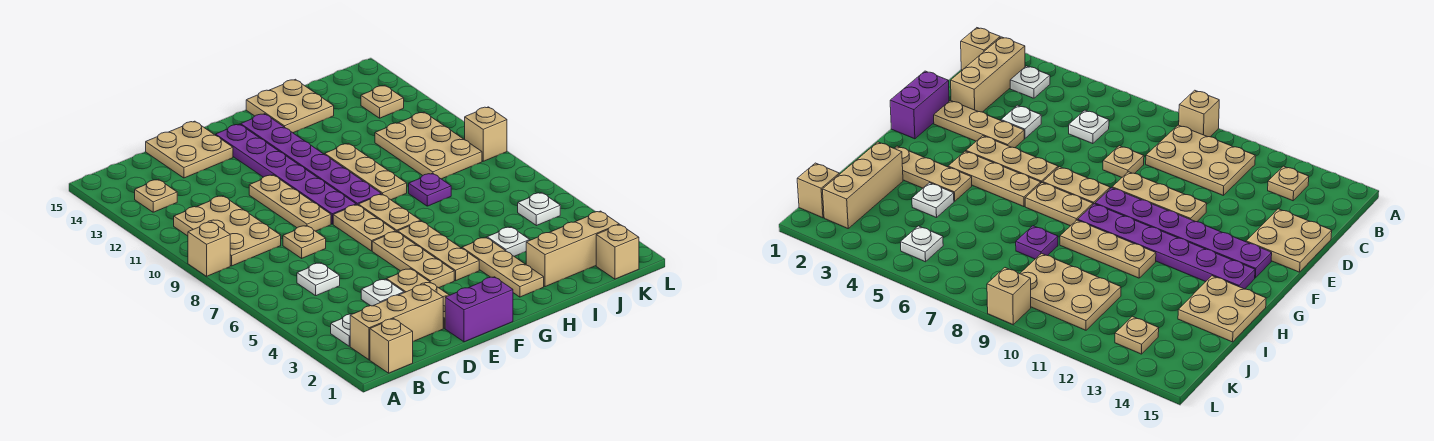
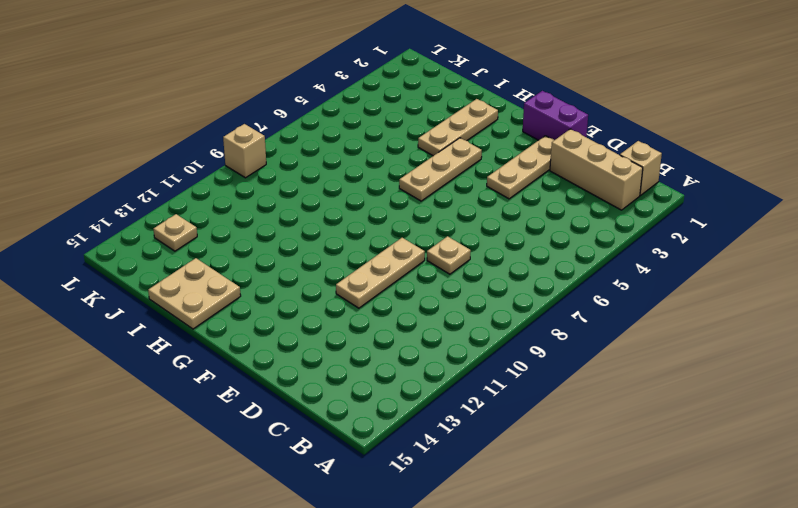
none -> tan brick A9 level 1
none -> white plate B3 level 1
none -> tan plate B9:C11 level 1
none -> tan plate B13 level 1

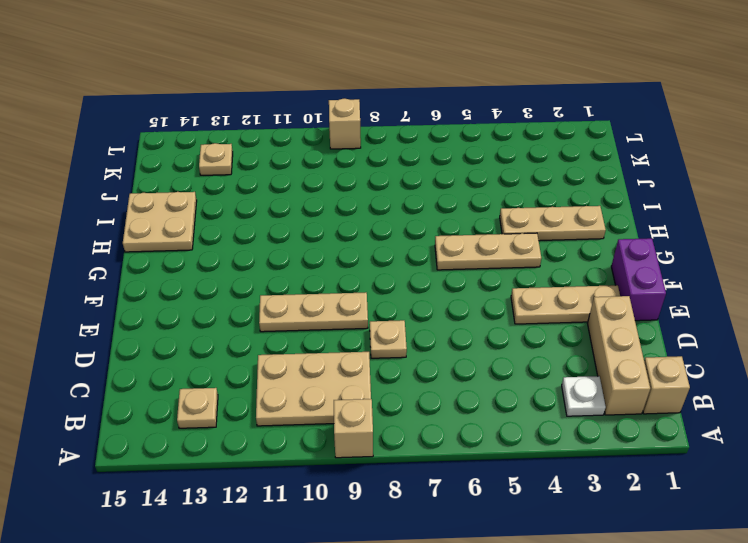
none -> white plate C6 level 1
none -> white plate D4 level 1
none -> tan plate D14:E15 level 1
none -> tan plate F4:F6 level 1

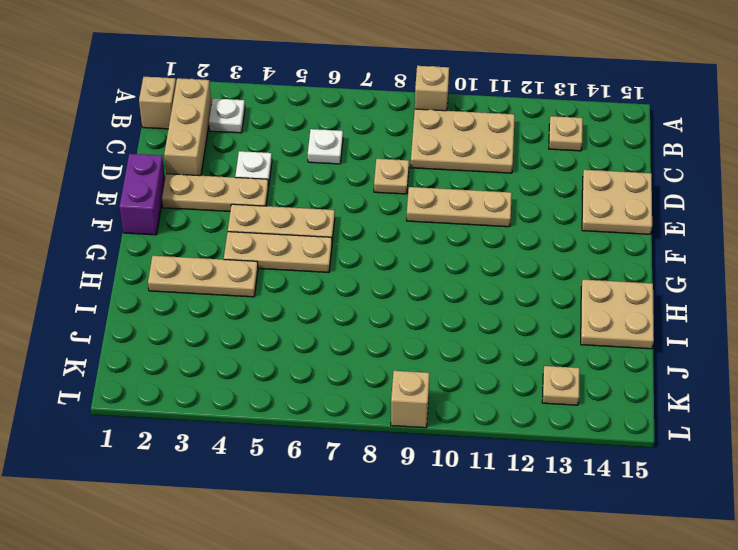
none -> tan plate F7:F8 level 1
none -> purple plate F9:F14 level 1
none -> tan plate G7:G8 level 1
none -> purple plate G9:G14 level 1

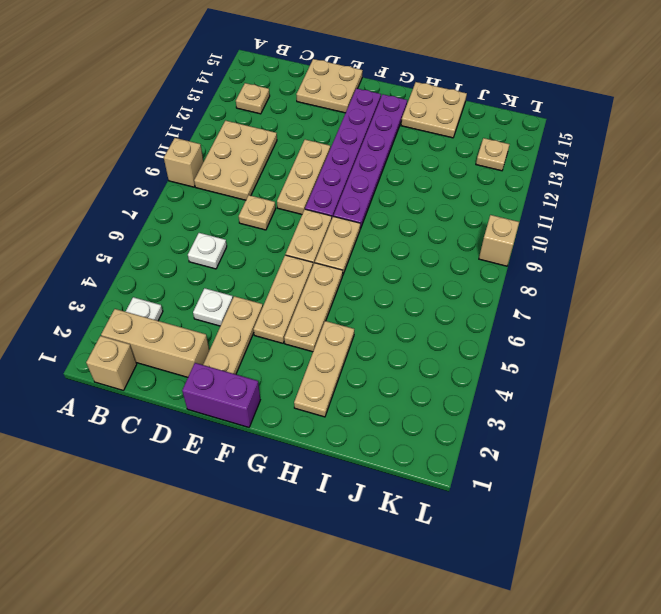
none -> tan plate H9:H11 level 1
none -> tan brick I2:K2 level 1
none -> white plate I4 level 1
none -> purple plate I8 level 1

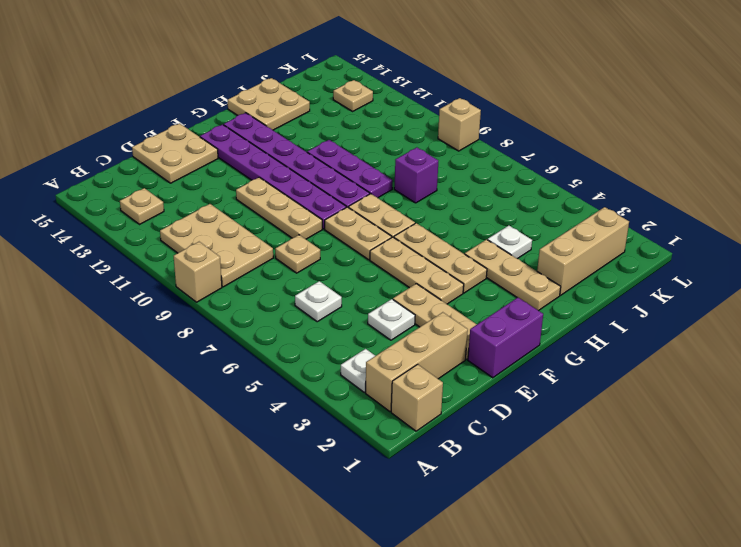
purple plate H9:H11 level 1 -> tan plate H9:H11 level 1
purple brick I8 level 1 -> purple plate I8 level 1
none -> tan plate J9:K11 level 1
none -> tan brick K1 level 1
none -> white plate K5 level 1

